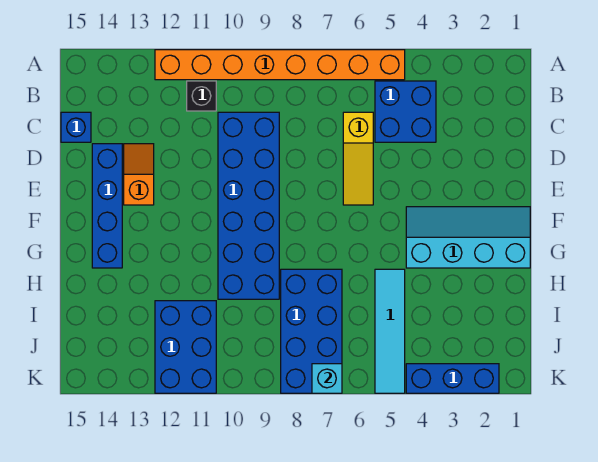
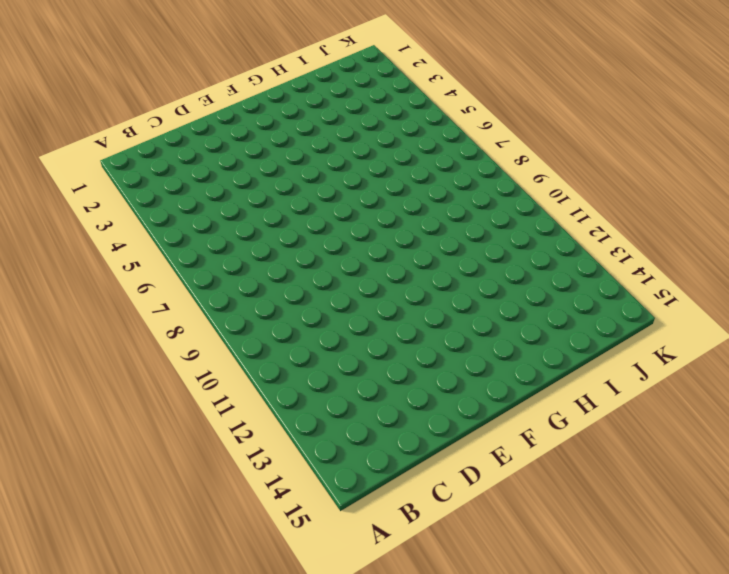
none -> orange brick A5:A12 level 1
none -> blue brick B4:C5 level 1
none -> black brick B11 level 1

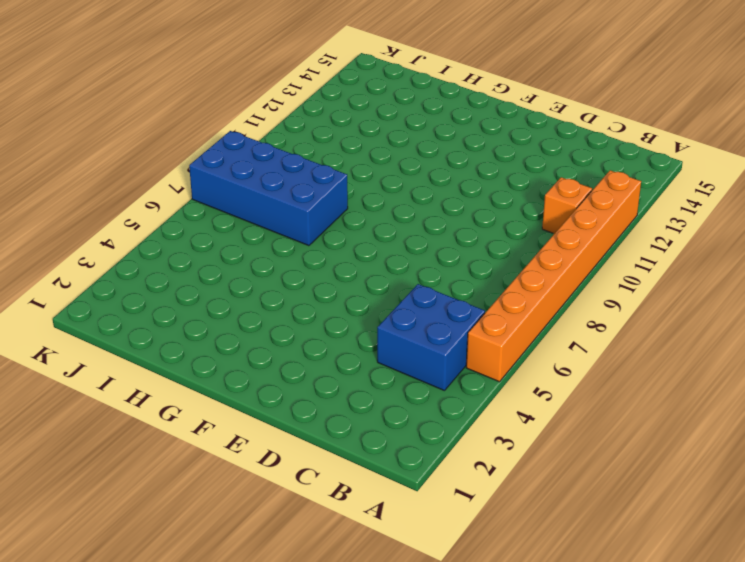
orange brick B11 level 1 -> black brick B11 level 1
none -> yellow slope C6:E6 level 1 top C
none -> blue brick C9:H10 level 1
none -> blue brick C15 level 1

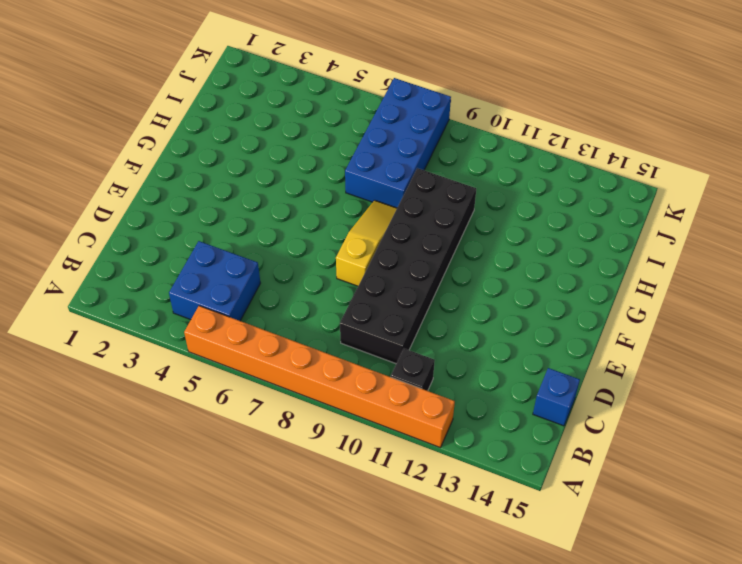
black brick C9:H10 level 1 -> blue brick C9:H10 level 1
yellow slope E8:G8 level 1 top E -> yellow slope C6:E6 level 1 top C
none -> orange slope D13:E13 level 1 top E
none -> blue brick D14:G14 level 1
none -> cyan slope F1:G4 level 1 top G

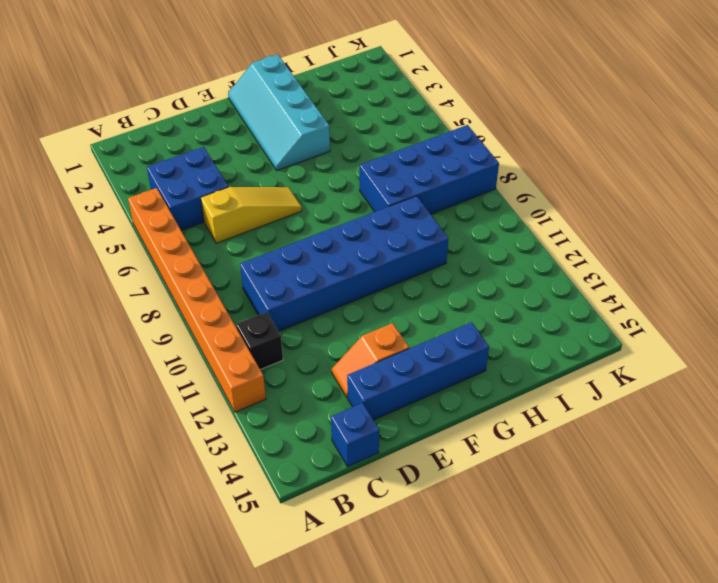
none -> cyan tile H5:K5 level 1
none -> blue brick I11:K12 level 1
none -> blue brick K2:K4 level 1

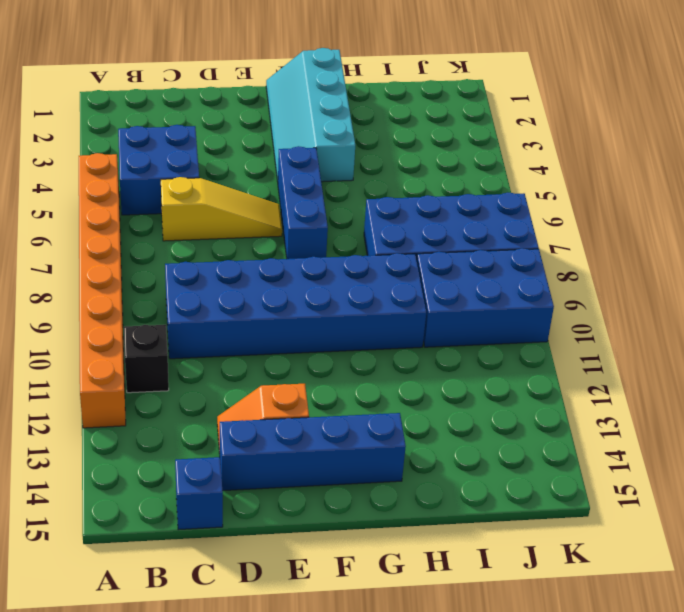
blue brick F5:F7 level 1 -> blue brick K2:K4 level 1
blue brick I9:K10 level 1 -> blue brick I11:K12 level 1
none -> cyan tile H5:K5 level 1
none -> cyan brick K7 level 2

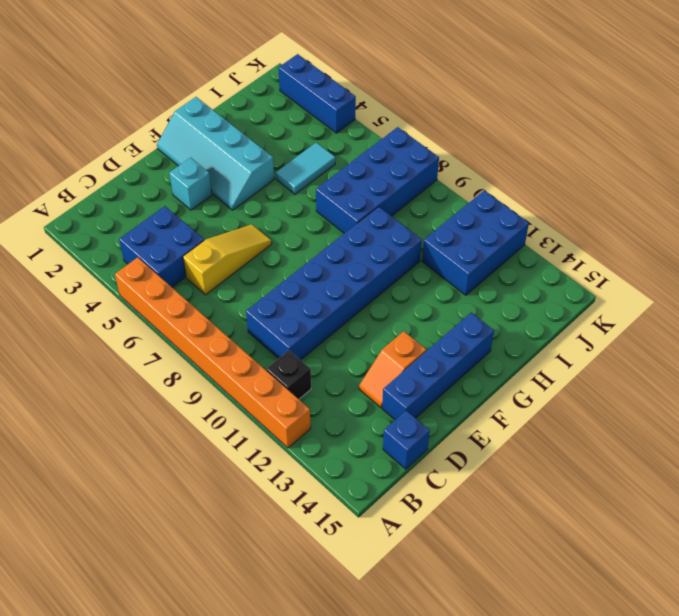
cyan brick E3 level 1 -> cyan brick K7 level 2
cyan tile H5:I5 level 1 -> cyan tile H5:K5 level 1

